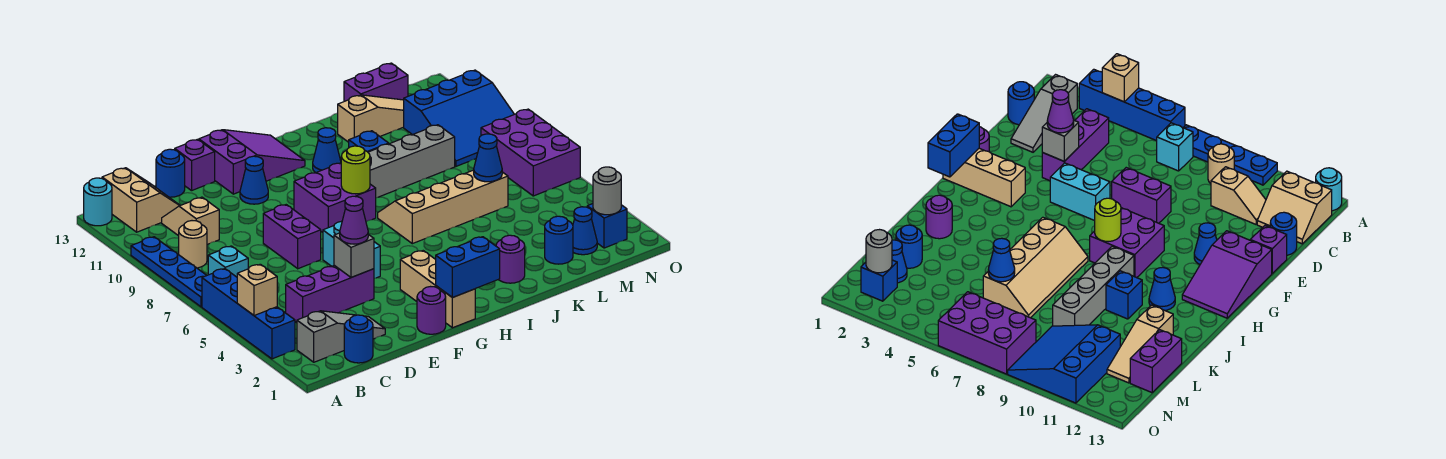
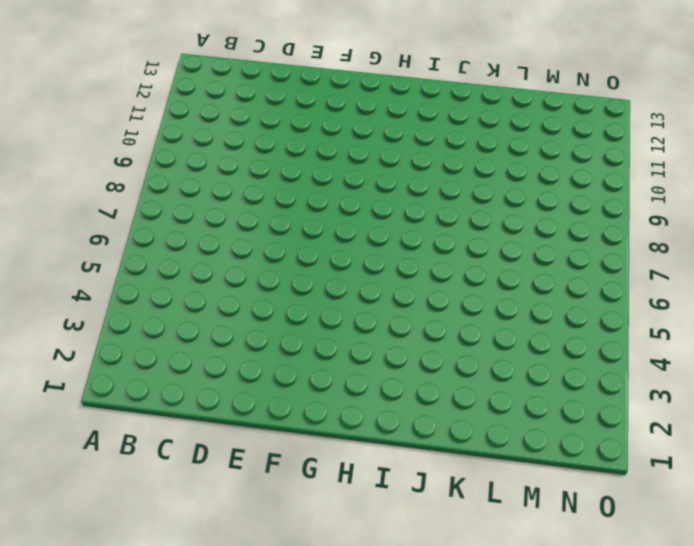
none -> blue brick A3:A6 level 1
none -> blue plate A7:A10 level 1
none -> cyan round brick A13 level 1
none -> grey slope B2:D2 level 1 top B

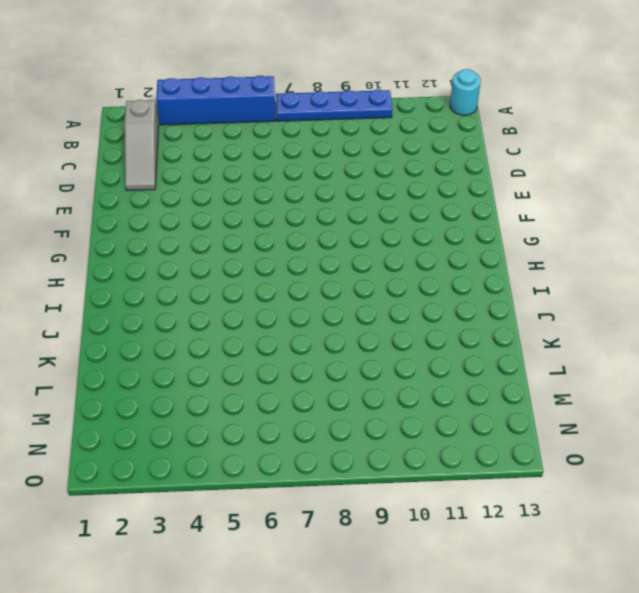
none -> cyan brick B7 level 1
none -> tan round brick B9 level 1
none -> tan slope B12:C13 level 1 top B
none -> blue round brick C1 level 1

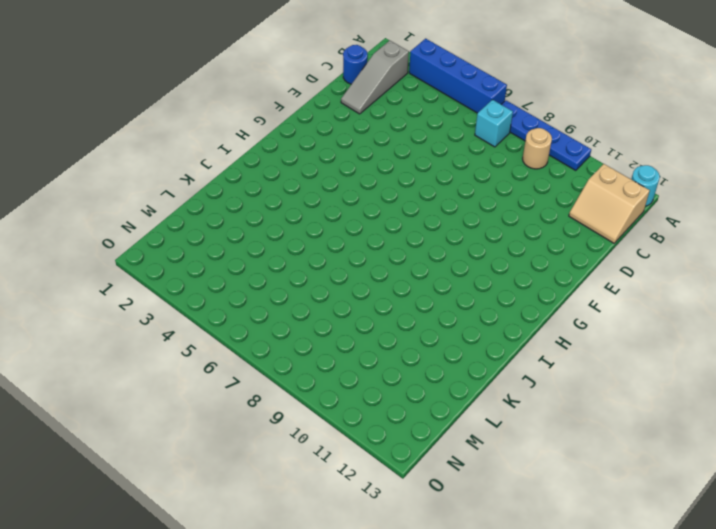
none -> purple brick C4:E4 level 1
none -> tan slope C10:C11 level 1 top 10
none -> blue round brick D13 level 1
none -> purple brick E7:E8 level 1

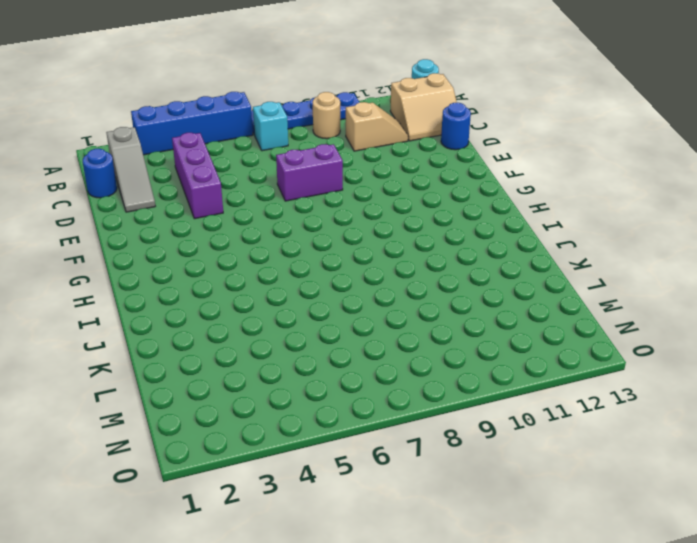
none -> purple brick E13 level 1
none -> purple round brick F1 level 1
none -> cyan brick F5:F6 level 1
none -> blue cone F11 level 1

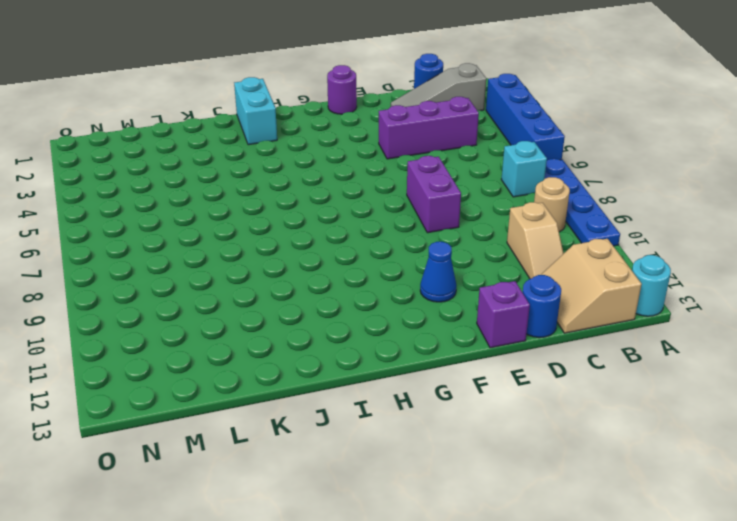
cyan brick I1:I2 level 1 -> cyan brick F5:F6 level 1
none -> purple slope F12:H13 level 1 top F
none -> tan brick G1:G3 level 1
none -> purple brick G8:H9 level 1
none -> tan slope I6:L7 level 1 top 6

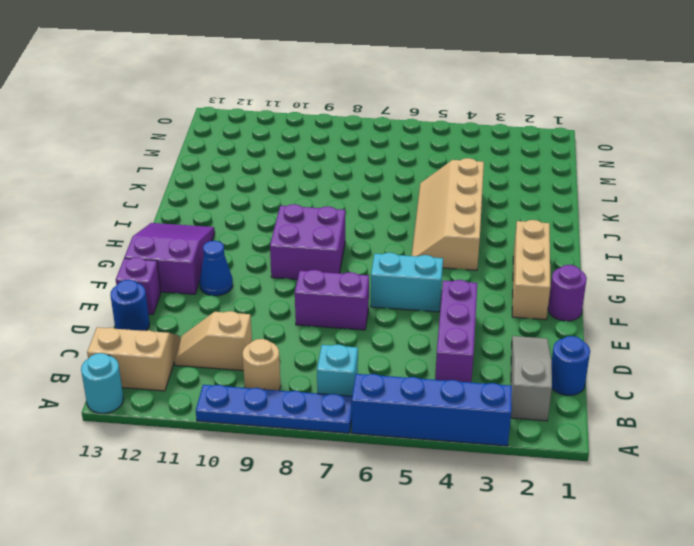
tan brick F2:H2 level 1 -> tan brick G1:G3 level 1
tan slope H4:K5 level 1 top 4 -> tan slope I6:L7 level 1 top 6
none -> grey brick I9:L9 level 1
none -> blue cone I11 level 1
none -> purple round brick J2 level 1
none -> blue brick J10 level 1

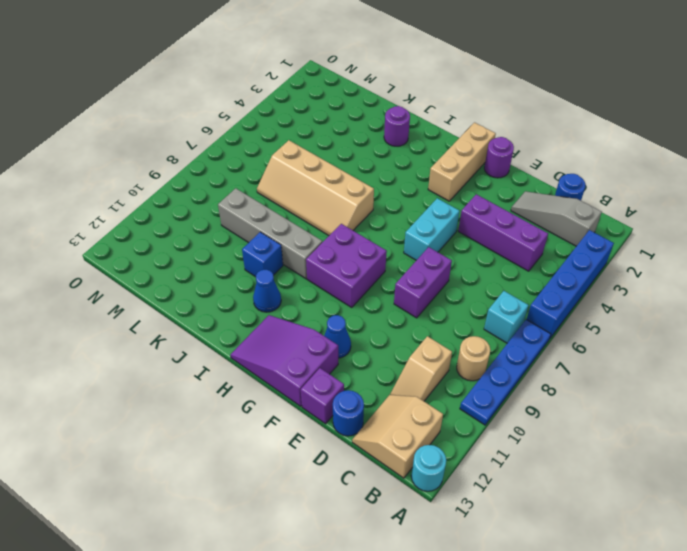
none -> tan slope K12:M12 level 1 top K
none -> blue round brick L2 level 1
none -> purple brick L13:M13 level 1
none -> blue cone M2 level 1

